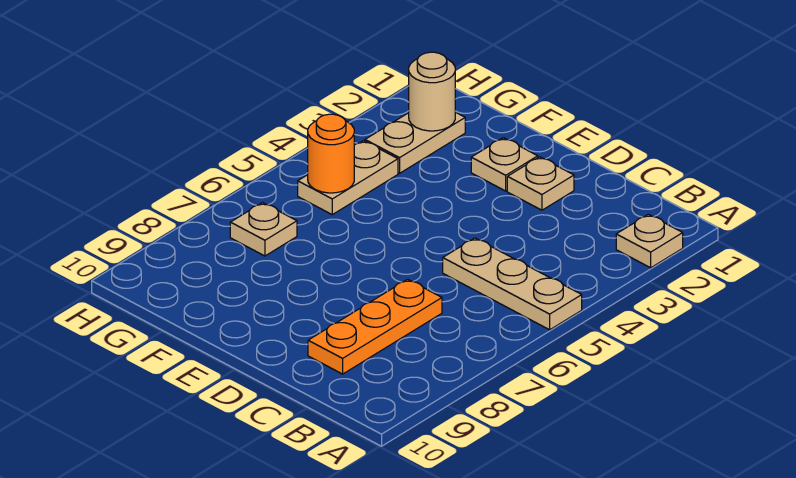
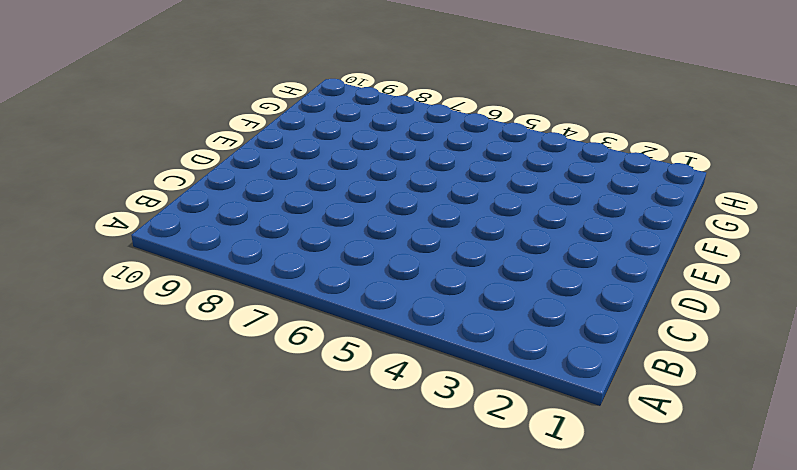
none -> tan plate A2 level 1
none -> tan plate A5:C5 level 1

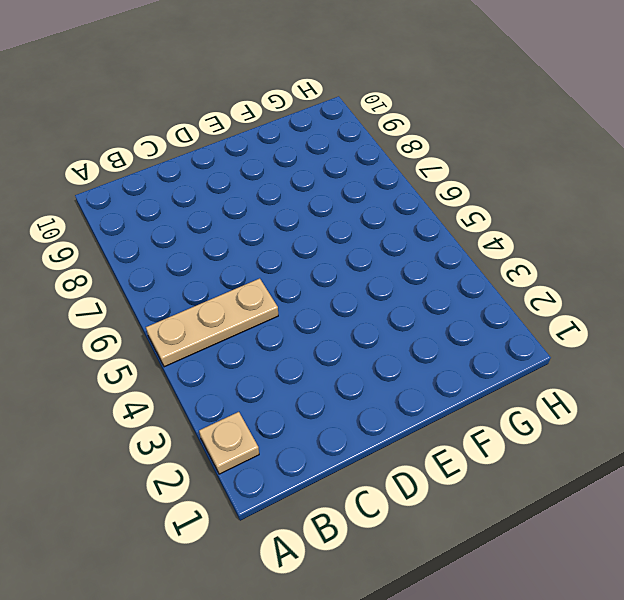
none -> orange plate C7:C9 level 1
none -> tan plate D2 level 1

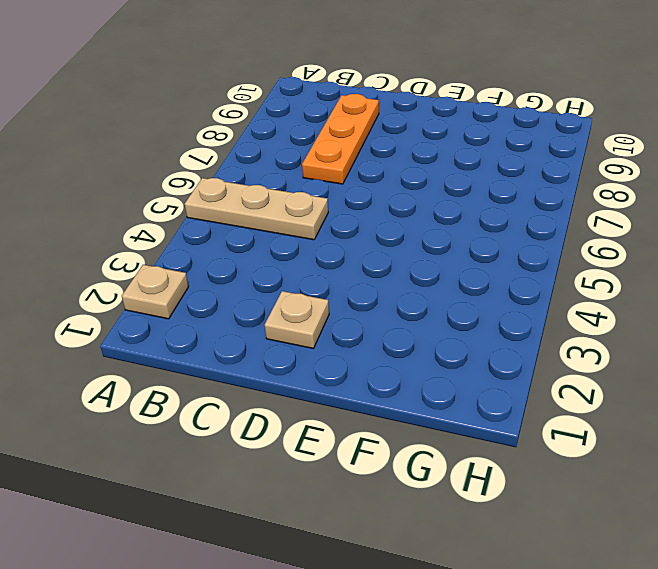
none -> tan plate E2 level 1
none -> tan plate G2:G3 level 1

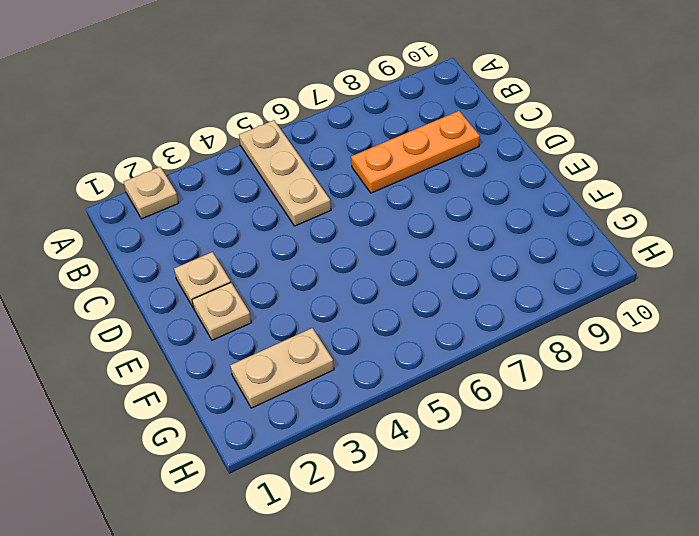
none -> tan plate G4:G5 level 1
none -> tan plate G7 level 1

